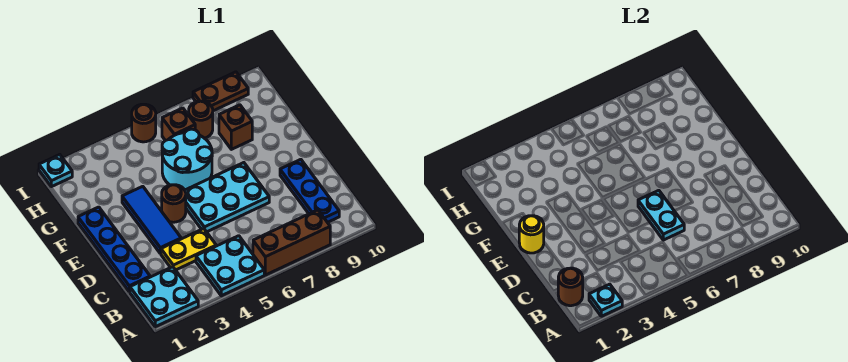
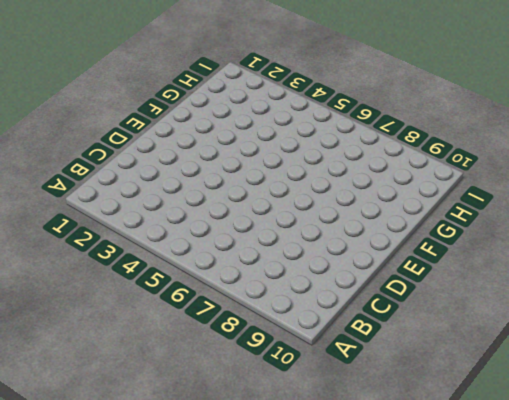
none -> cyan plate A1:B2 level 1
none -> cyan plate A4:B5 level 1
none -> brown brick A6:A8 level 1

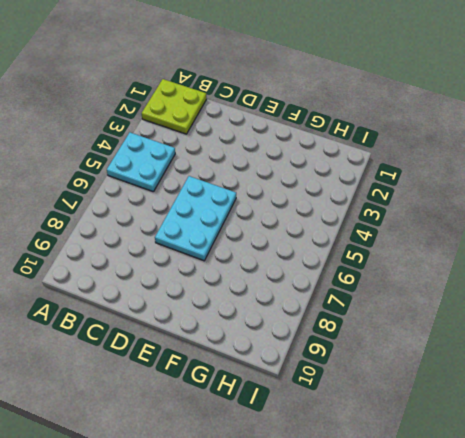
lime plate A1:B2 level 1 -> cyan plate A1:B2 level 1
none -> brown brick A6:A8 level 1
none -> blue plate B9:D9 level 1
none -> blue plate C1:F1 level 1

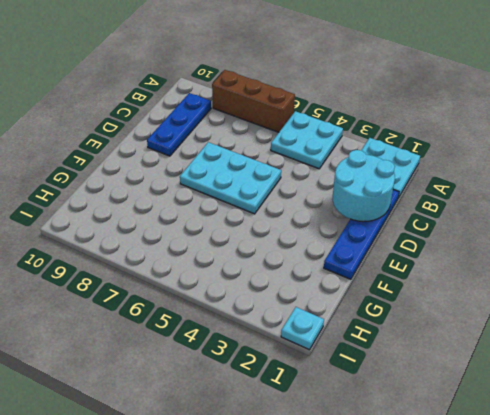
cyan round brick C1:D2 level 2 -> cyan round brick F5:G6 level 1
none -> yellow plate C3:C4 level 1
none -> blue tile D3:F3 level 1
none -> brown round brick E4 level 1

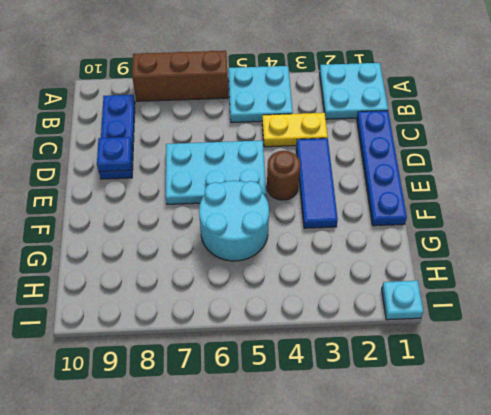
blue plate D9 level 2 -> none
none -> brown brick G8 level 1
none -> brown brick H6 level 1
none -> brown round brick H7 level 1

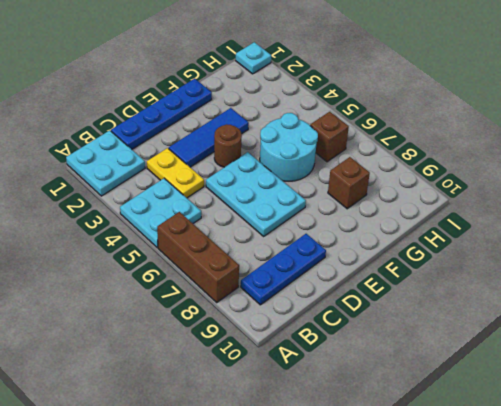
none -> brown round brick H7 level 1
none -> brown round brick I5 level 1
none -> brown plate I8:I9 level 1

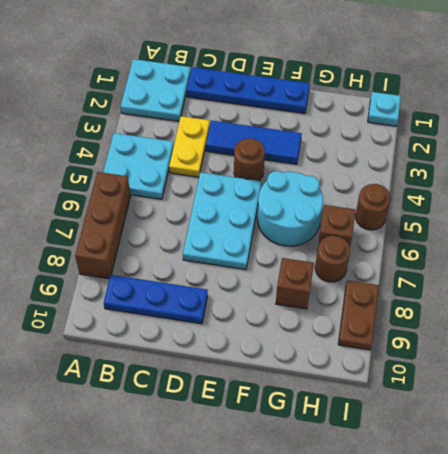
none -> cyan plate A2 level 2
none -> brown round brick B1 level 2
none -> cyan plate C6:D6 level 2

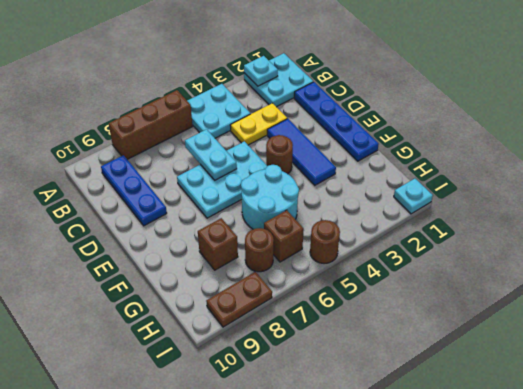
none -> brown round brick B1 level 2
none -> yellow round brick E1 level 2

